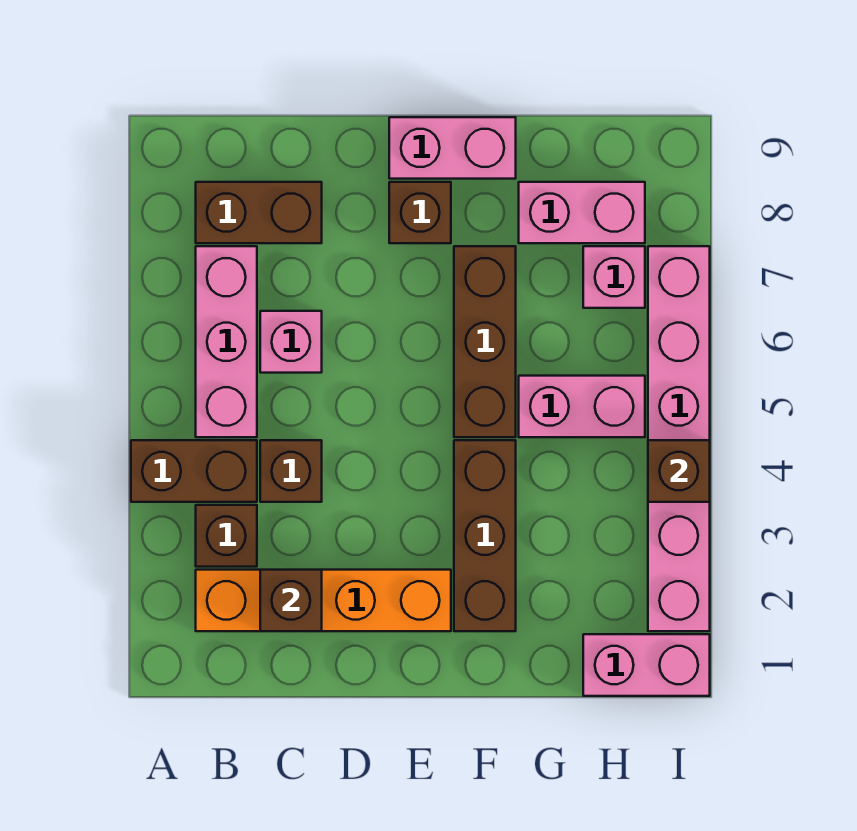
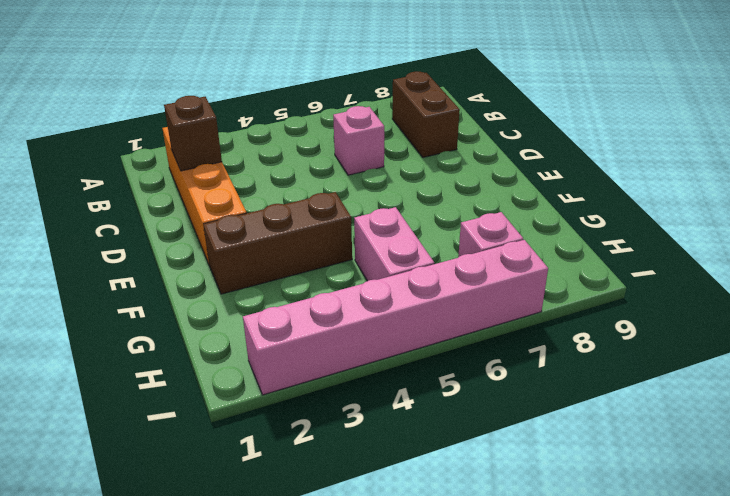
none -> brown brick A4:B4 level 1
none -> brown brick B3 level 1
none -> pink brick B5:B7 level 1

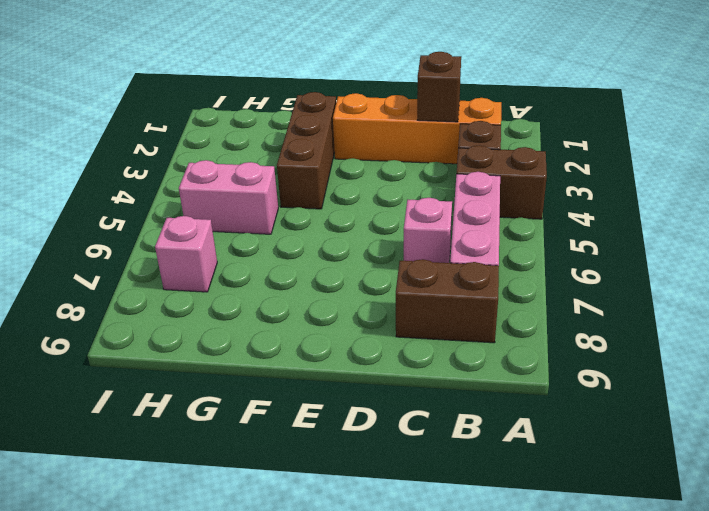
none -> brown brick C4 level 1
none -> brown brick E8 level 1
none -> pink brick E9:F9 level 1

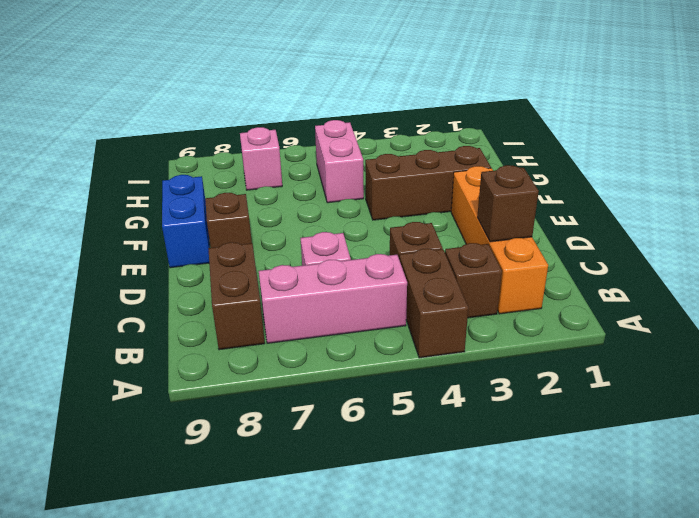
blue brick E9:F9 level 1 -> pink brick E9:F9 level 1
none -> brown brick F5:F7 level 1
none -> pink brick G8:H8 level 1
none -> pink brick H1:I1 level 1

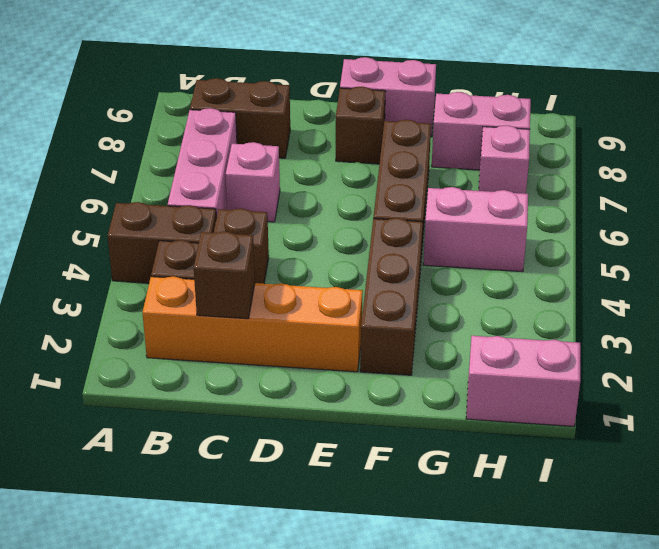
none -> pink brick I2:I7 level 1
none -> brown brick I4 level 2

